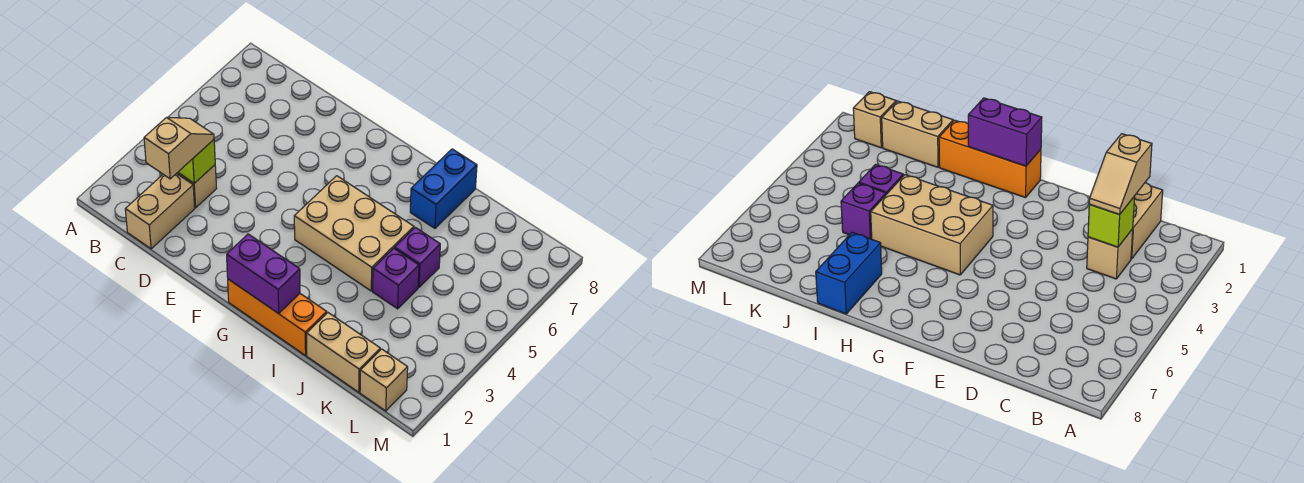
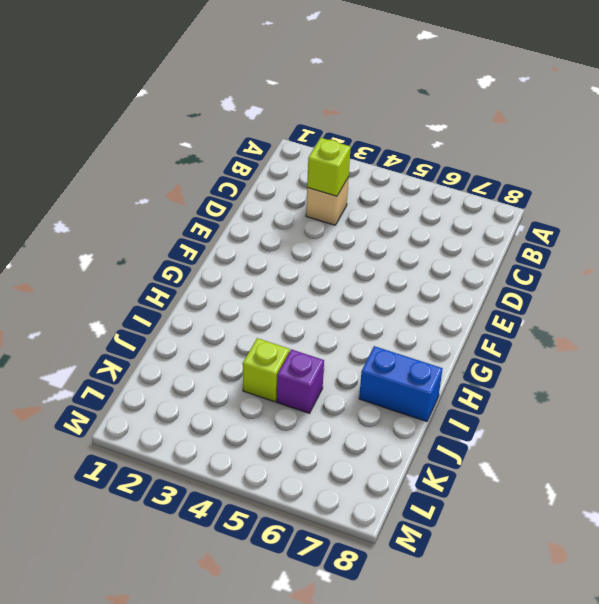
lime brick J4 level 1 -> purple brick J4 level 1
none -> tan brick C1:C2 level 1
none -> orange brick G1:I1 level 1
none -> tan brick G4:I5 level 1

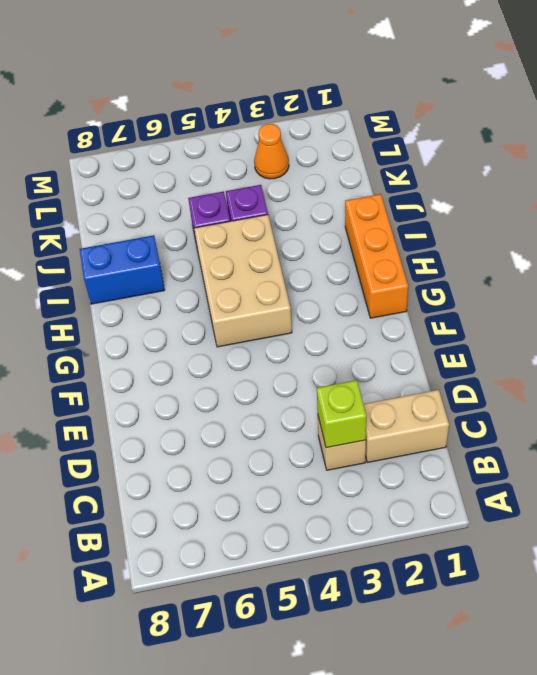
orange cone L3 level 1 -> none
none -> tan brick J1:K1 level 1
none -> tan brick L1 level 1
none -> purple brick G1:H1 level 2

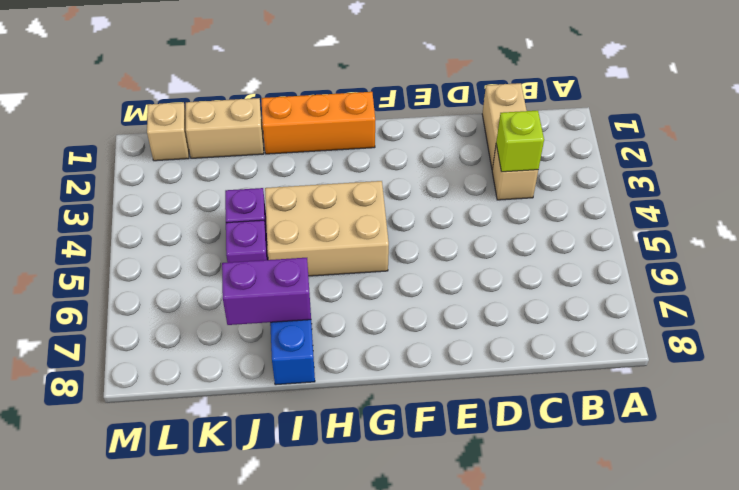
purple brick I7:J7 level 2 -> purple brick G1:H1 level 2
none -> tan slope C2:C3 level 3 top 2

